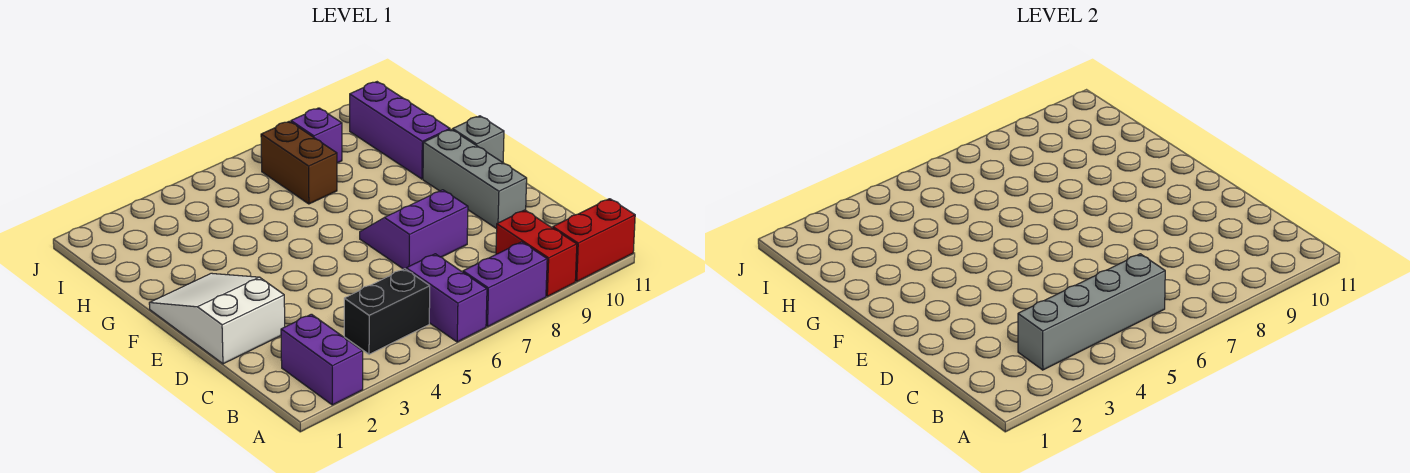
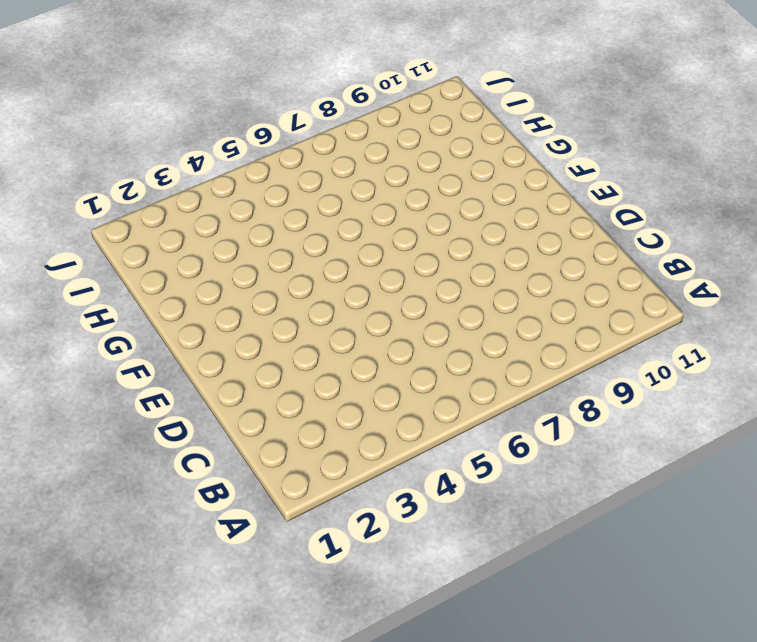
none -> purple brick A2:B2 level 1
none -> purple brick A6:B6 level 1
none -> purple brick A7:A8 level 1

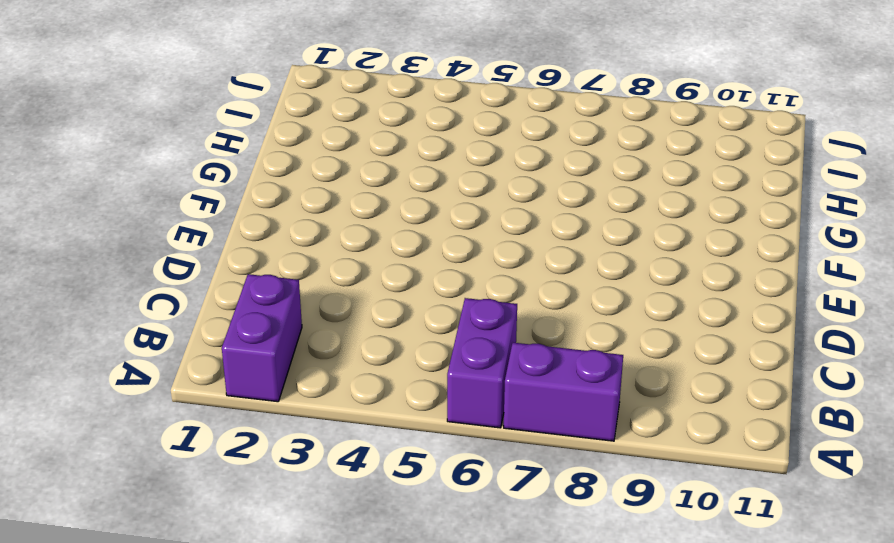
none -> red brick A9:B9 level 1
none -> red brick A10:A11 level 1
none -> black brick B4:B5 level 1

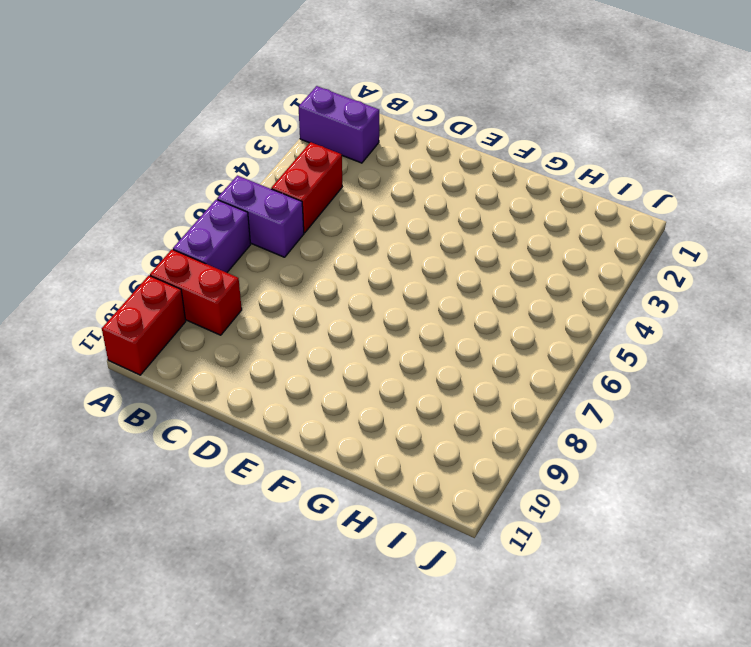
red brick B4:B5 level 1 -> black brick B4:B5 level 1
none -> white slope D1:F2 level 1 top D
none -> purple slope D7:E8 level 1 top D
none -> grey brick D10:F10 level 1

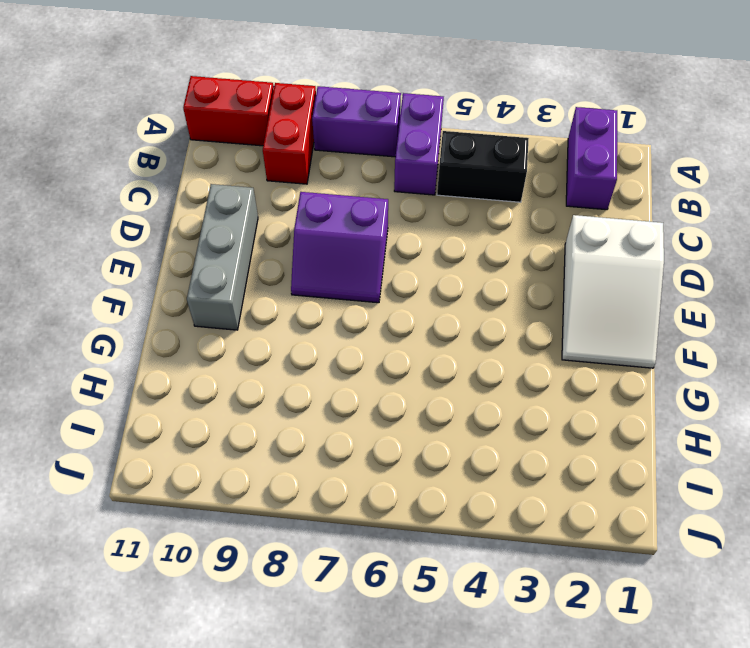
none -> grey brick F11 level 1
none -> purple brick G10:I10 level 1
none -> brown brick H7:I7 level 1

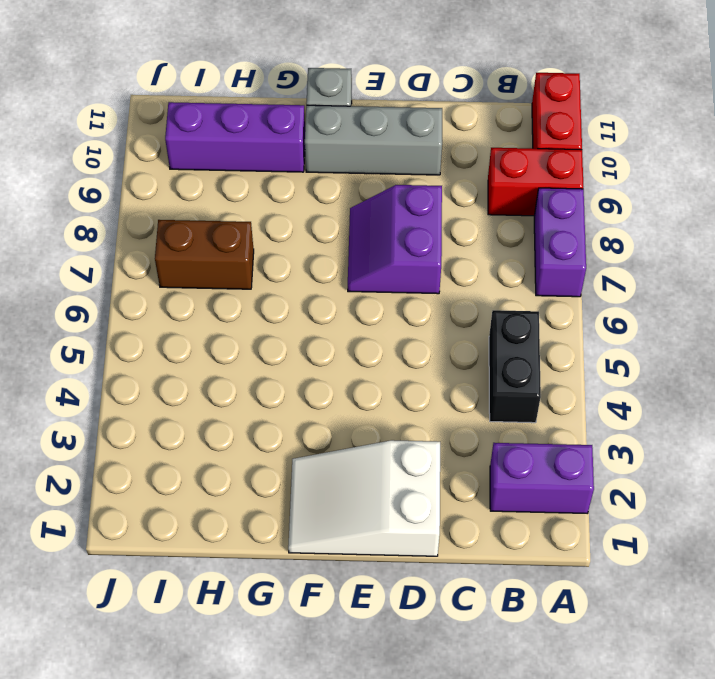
none -> purple brick A6:B6 level 1
none -> purple brick I8 level 1
none -> grey brick B3:B6 level 2

